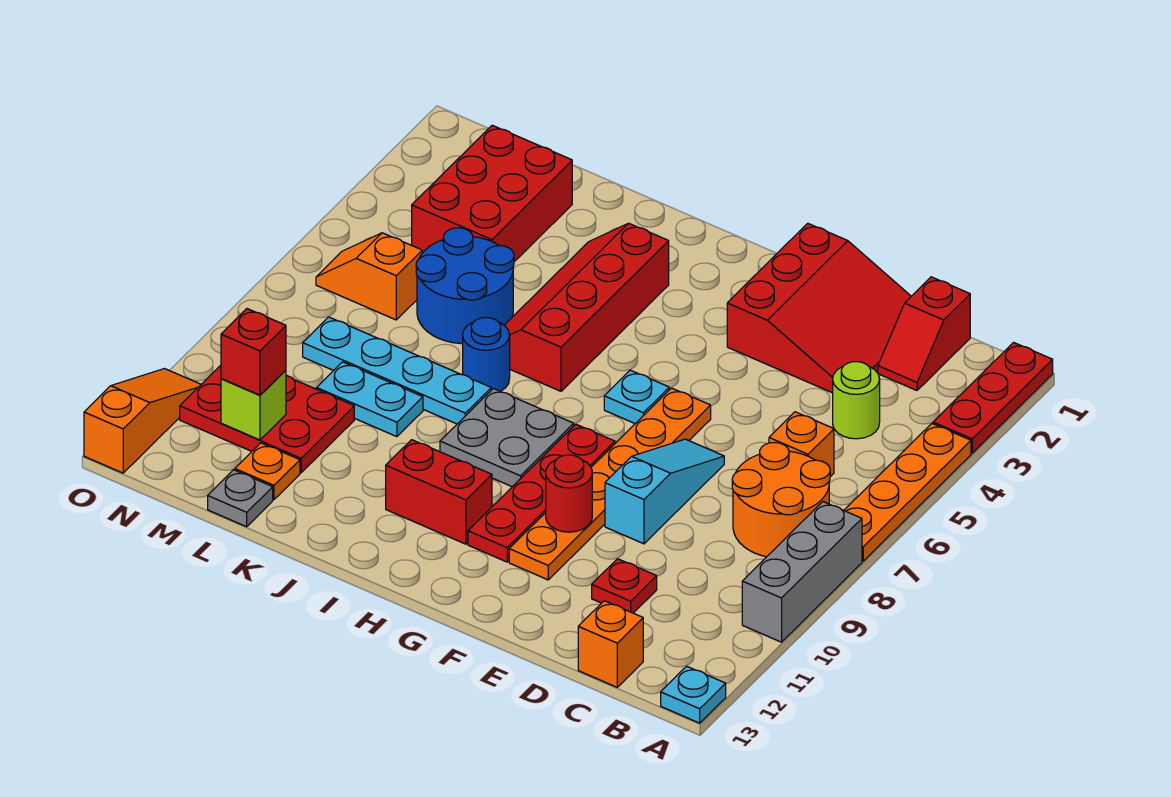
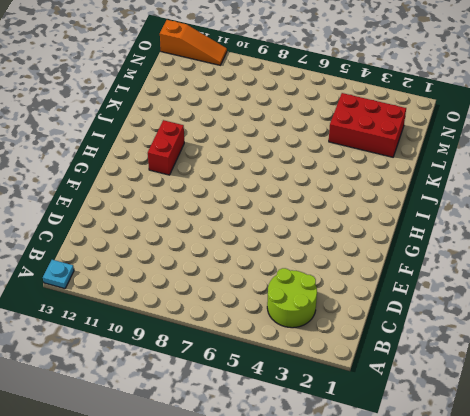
lime round brick B3:C4 level 1 -> lime round brick C4 level 1
none -> red plate A1:A3 level 1
none -> orange plate A4:A7 level 1
none -> grey brick A8:A10 level 1
none -> orange round brick B7:C8 level 1

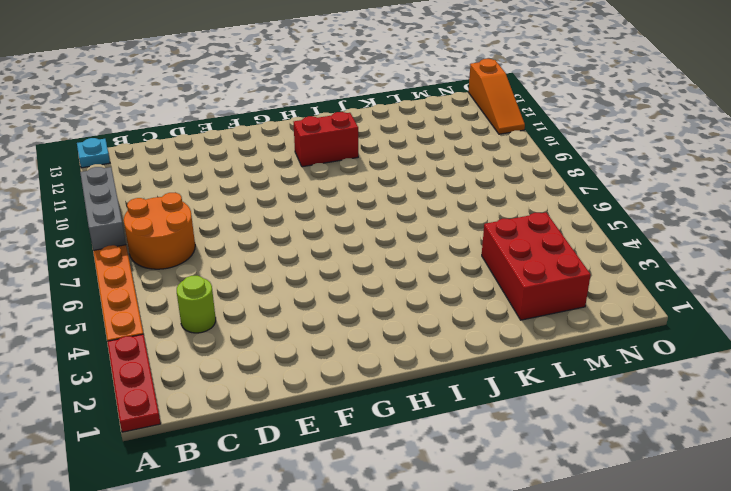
none -> red slope C1:C2 level 1 top 1
none -> orange brick C6 level 1
none -> orange brick C13 level 1
none -> red slope D1:F3 level 1 top F

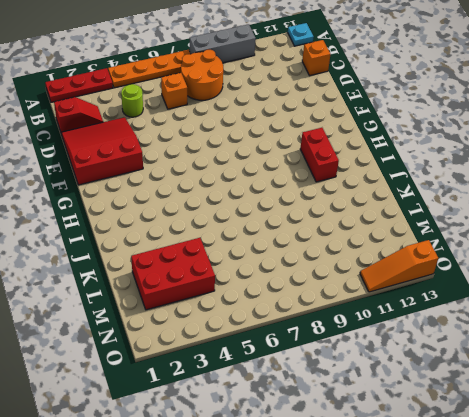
none -> red plate D11 level 1
none -> cyan slope E7:E9 level 1 top 9
none -> orange plate F6:F11 level 1
none -> cyan plate G6 level 1

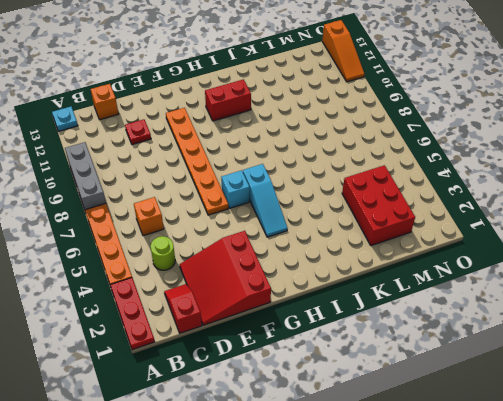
cyan brick G6 level 1 -> cyan plate G6 level 1
cyan slope H4:H6 level 1 top 6 -> cyan slope E7:E9 level 1 top 9
none -> orange round brick B7:C8 level 1
none -> red plate G8:G11 level 1
none -> grey plate H8:I9 level 1
none -> red slope I3:J6 level 1 top I

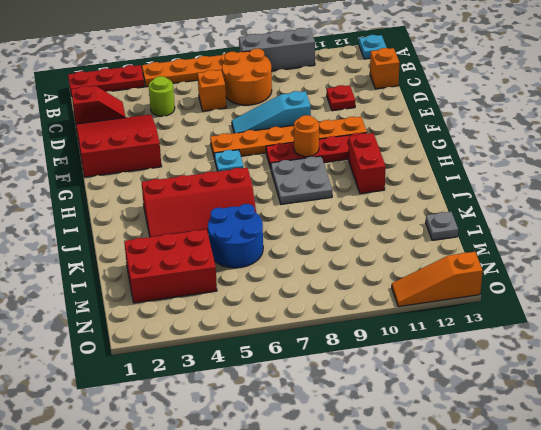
orange round brick G9 level 2 -> none
none -> blue round brick J7 level 1
none -> cyan plate J8:M8 level 1
none -> cyan plate K9:L9 level 1
none -> red plate L10:N11 level 1

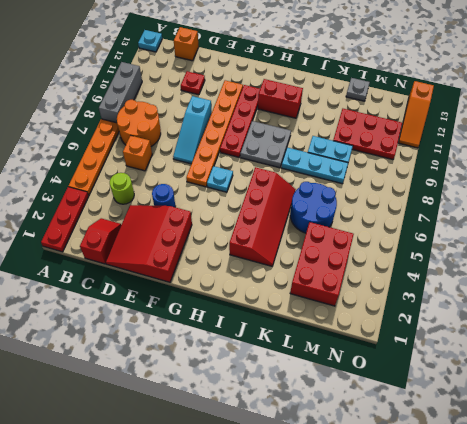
blue round brick E4 level 1 -> blue round brick J7 level 1
cyan plate J8:L8 level 1 -> cyan plate J8:M8 level 1
none -> orange plate L12 level 1
none -> orange slope M6:N6 level 1 top M
none -> red round brick F10 level 2
none -> lime brick M11 level 2

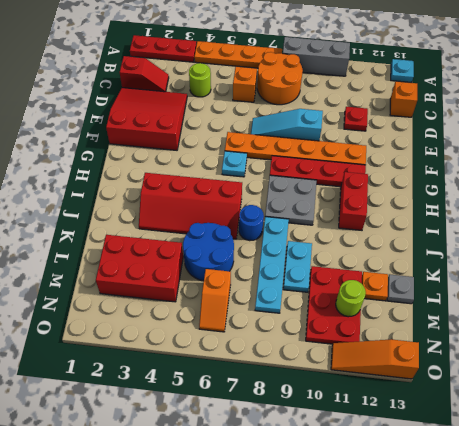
lime round brick M11 level 2 -> lime brick M11 level 2
none -> red round brick F10 level 2
none -> red brick M11 level 3

